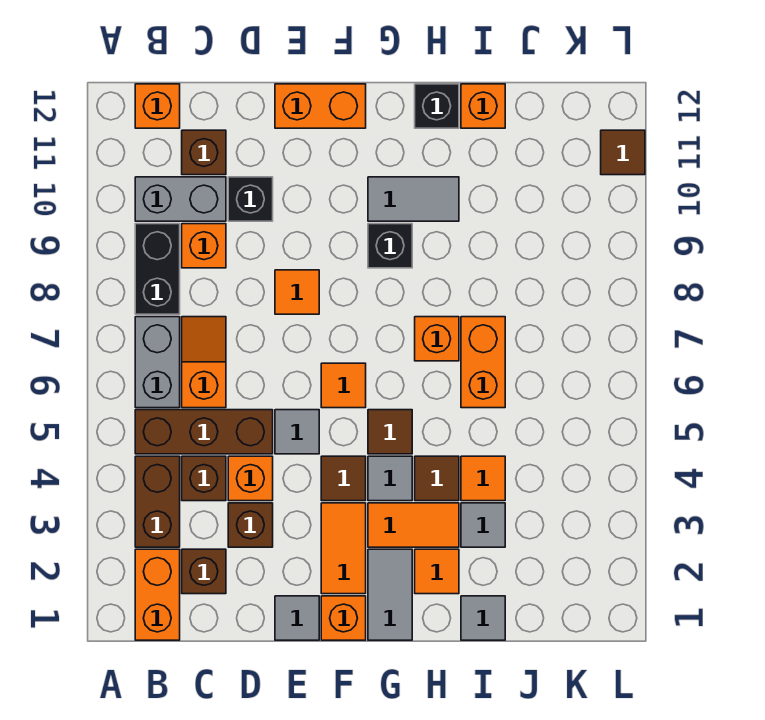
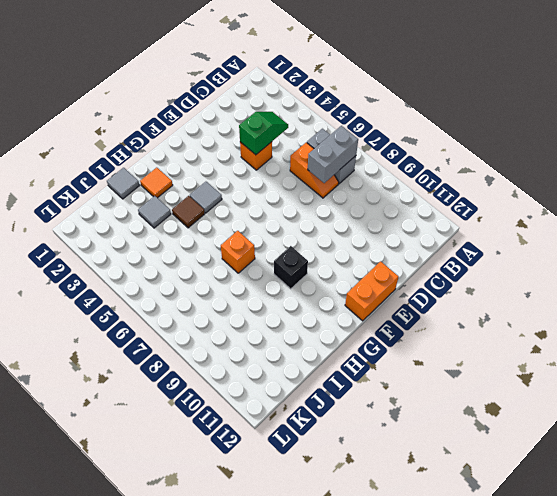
grey brick B7:C7 level 2 -> grey brick B10:C10 level 1
green slope C4:D4 level 2 top D -> none
none -> orange brick B1:B2 level 1
none -> brown brick B3:B4 level 1
none -> brown brick B5:D5 level 1
none -> black brick B8:B9 level 1

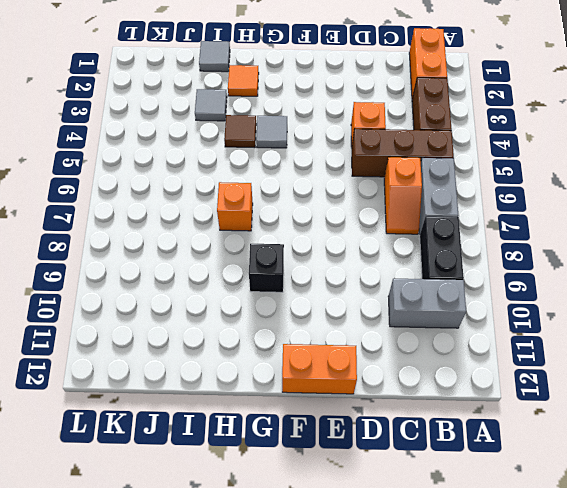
none -> orange brick B12 level 1
none -> brown brick C2 level 1
none -> brown brick C4 level 1
none -> orange brick C9 level 1

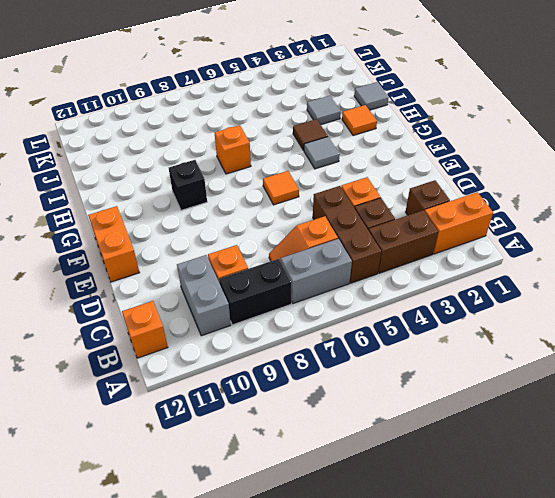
none -> brown brick C11 level 1
none -> brown brick D3 level 1
none -> black brick D10 level 1
none -> grey tile E1 level 1

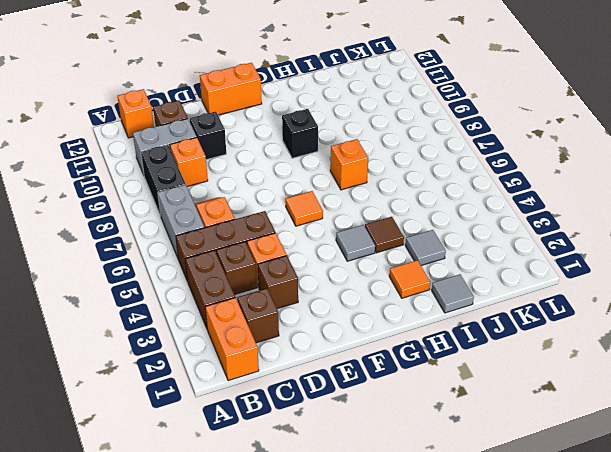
none -> grey tile E1 level 1
none -> grey tile E5 level 1
none -> orange tile E8 level 1
none -> orange brick F1 level 1

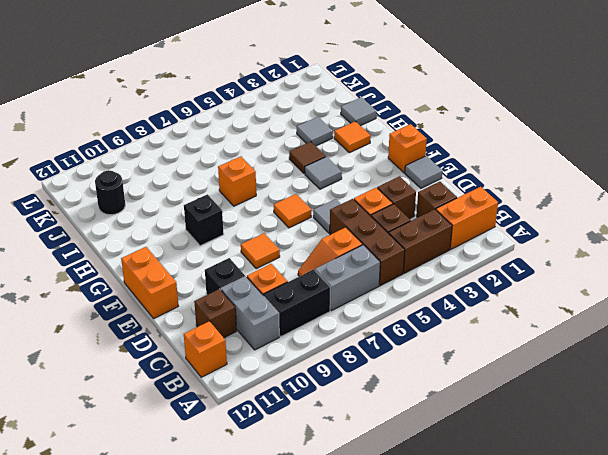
black round brick J11 level 1 -> none
none -> orange tile F2:F3 level 1
none -> brown tile F4 level 1
none -> grey tile G1:G2 level 1
none -> orange tile G3:H3 level 1

